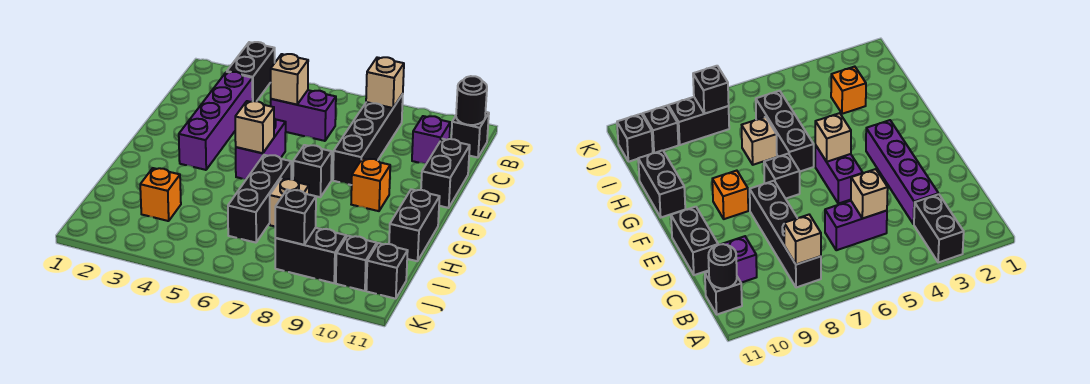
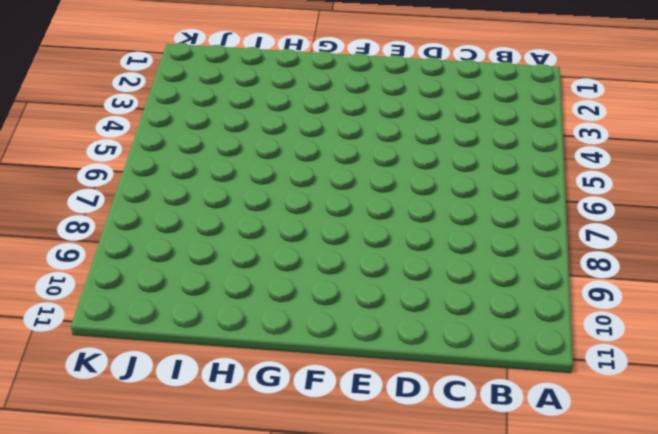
none -> black brick A3:B3 level 1
none -> black brick B8:E8 level 1
none -> black brick B11 level 1

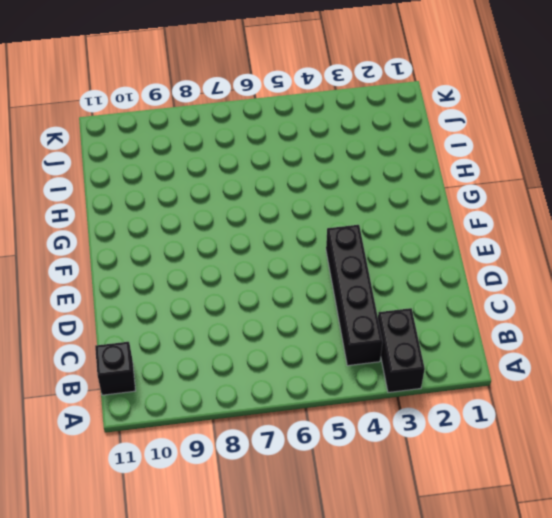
black brick B4:E4 level 1 -> black brick B8:E8 level 1
none -> purple brick C3:F3 level 1
none -> purple brick C5:C6 level 1
none -> purple brick C10 level 1

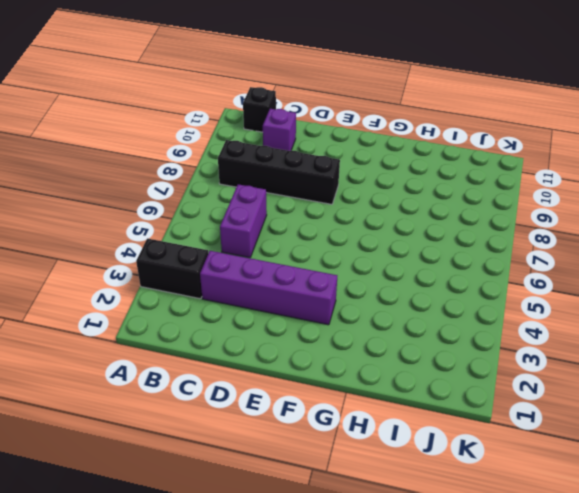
none -> black brick D11:E11 level 1
none -> purple brick E5:F5 level 1
none -> black brick F7 level 1

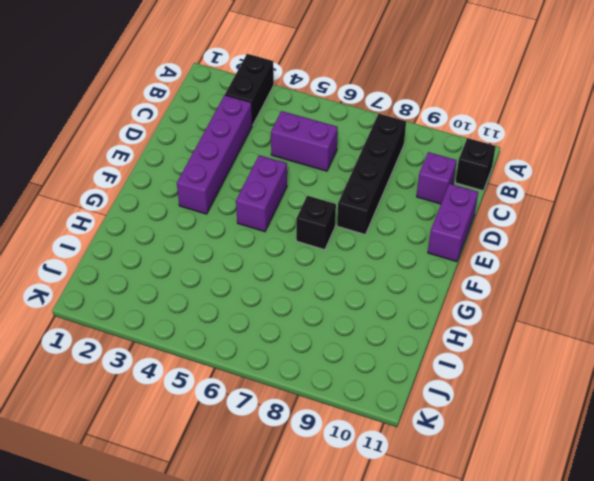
purple brick D11:E11 level 1 -> black brick D11:E11 level 1
none -> orange brick F9 level 1
none -> black brick G6:I6 level 1
none -> black brick G11:H11 level 1

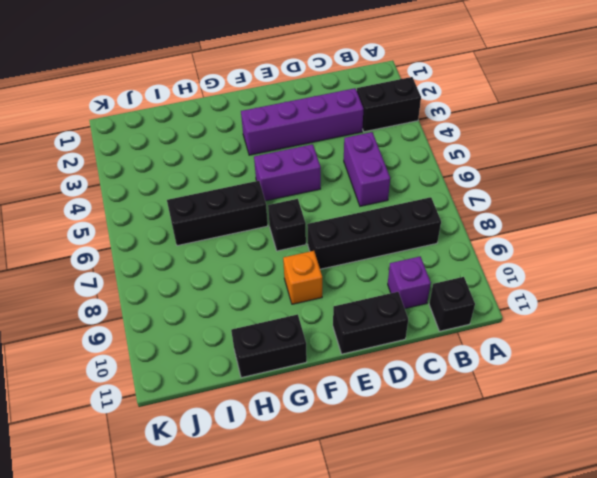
none -> tan brick H7 level 1
none -> orange brick I3 level 1
none -> black brick J8:J9 level 1

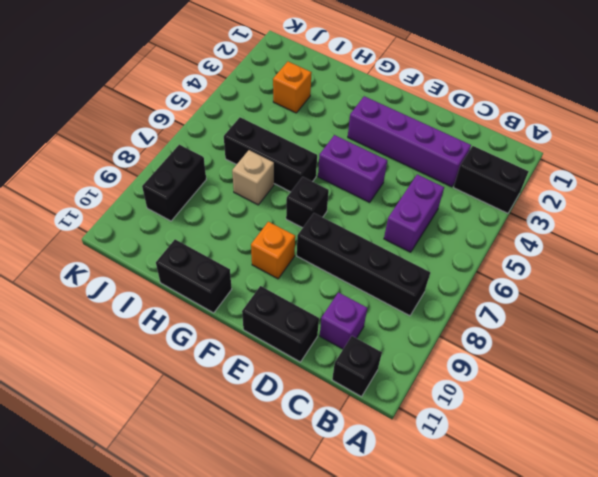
none -> black brick J10 level 1
none -> black brick J11 level 1
none -> tan brick B8 level 2

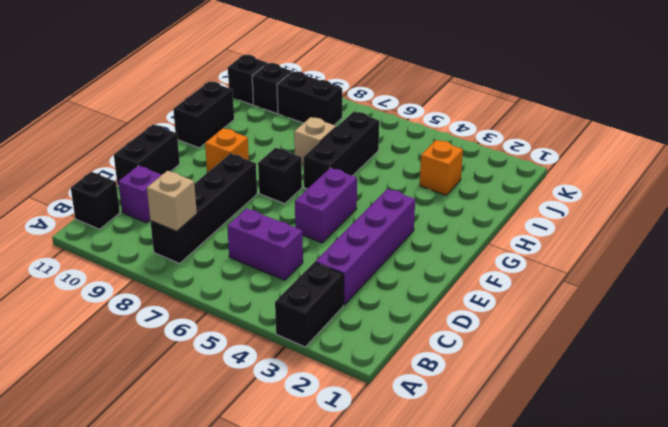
none -> black round brick B11 level 2
none -> tan brick C5 level 2
none -> tan brick F5 level 2

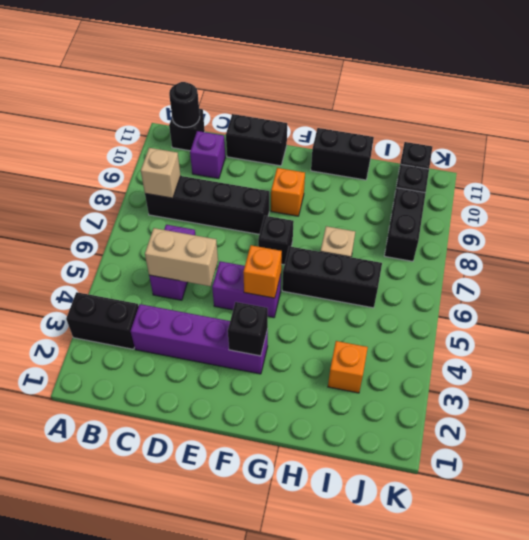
tan brick C5:D5 level 2 -> tan brick C5 level 2
black brick F3 level 2 -> black brick J8 level 2
orange brick F5 level 2 -> tan brick F5 level 2

